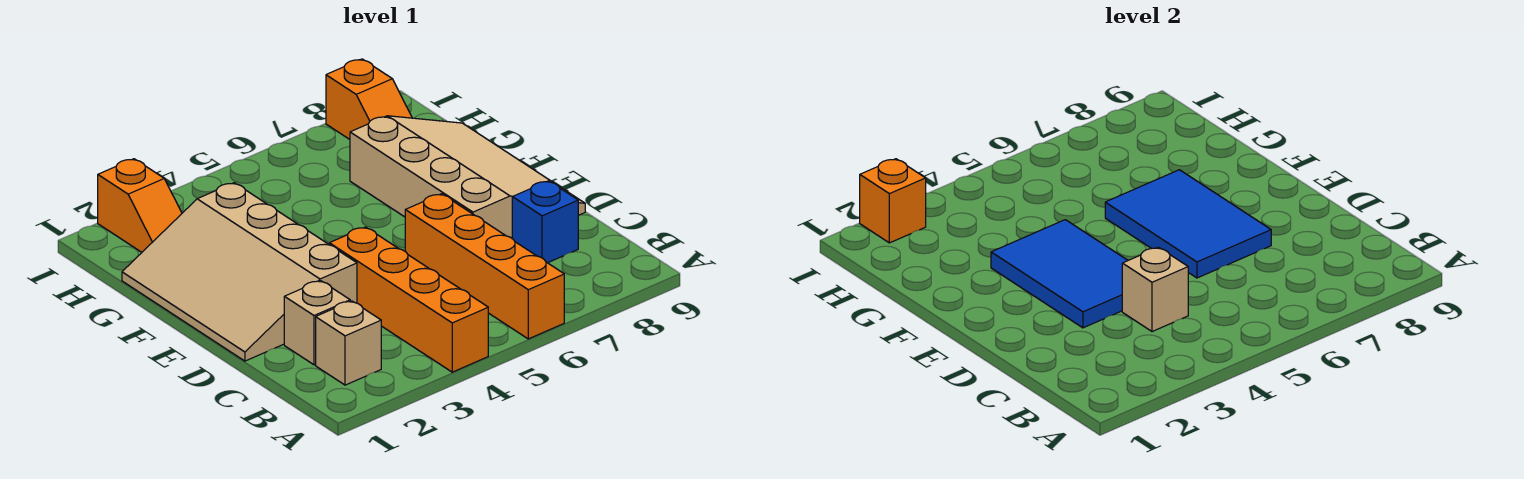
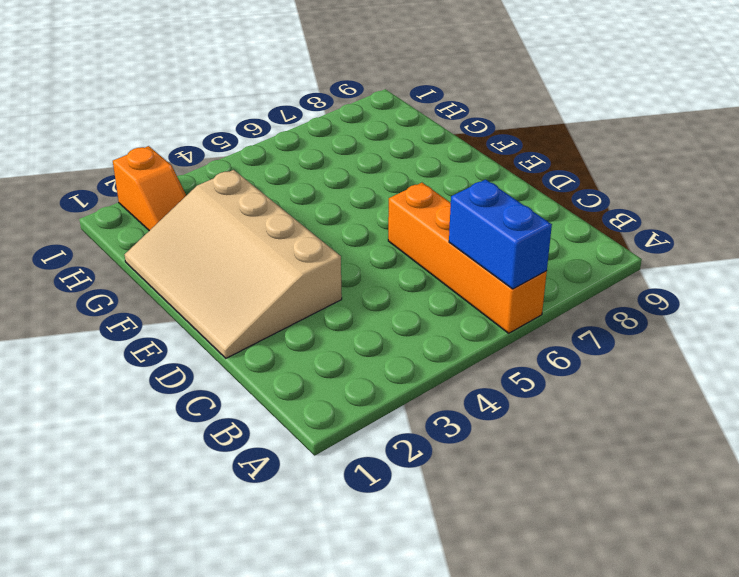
blue brick A6:B6 level 2 -> none
none -> orange brick A4:D4 level 1
none -> tan brick B2 level 1
none -> tan brick C2 level 1

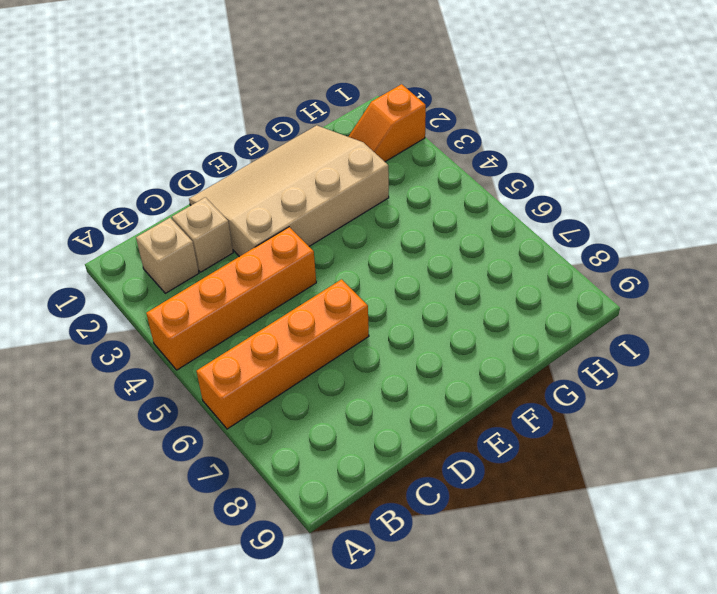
none -> blue brick C8 level 1
none -> tan slope D7:G9 level 1 top 7
none -> orange slope H8:I8 level 1 top I

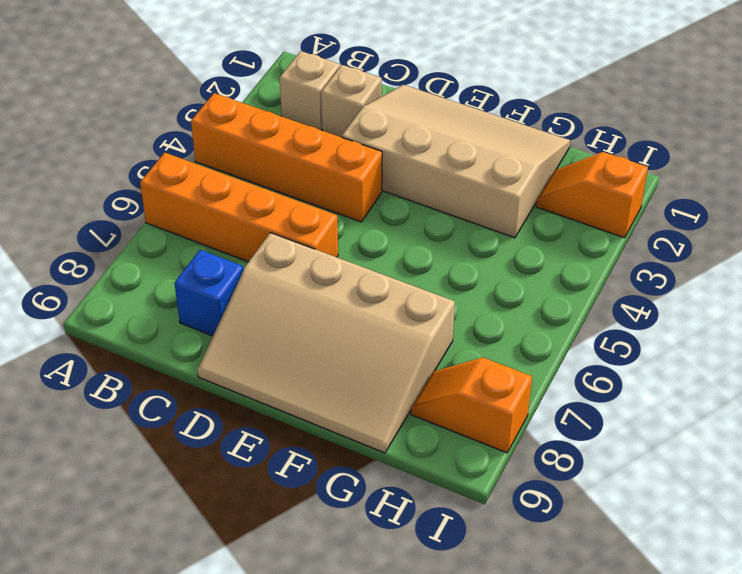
none -> tan brick C4 level 2
none -> blue tile D3:F4 level 2
none -> blue tile D6:F7 level 2

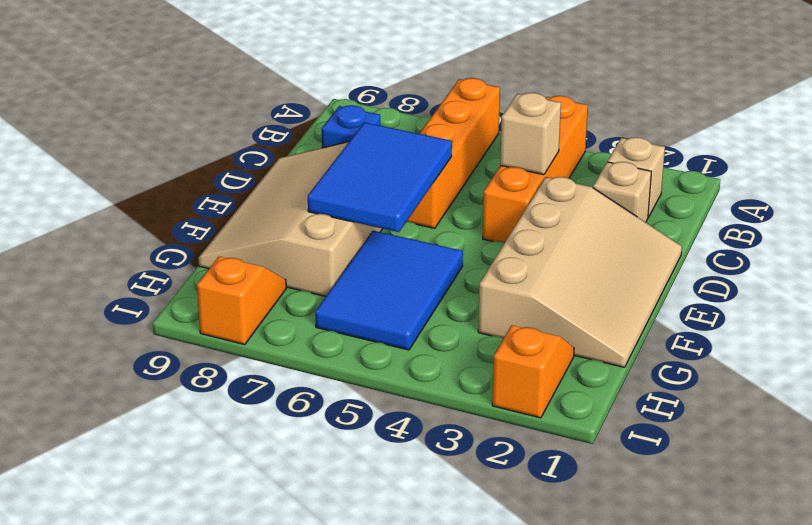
blue tile F5:H6 level 1 -> blue tile D3:F4 level 2
none -> orange brick I2 level 2

